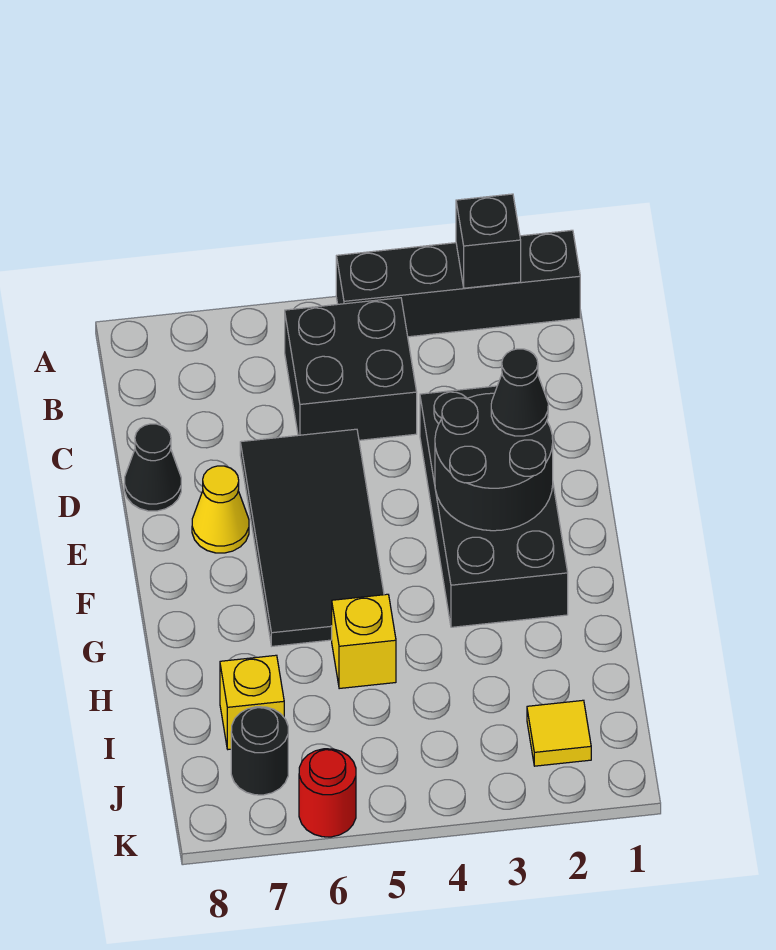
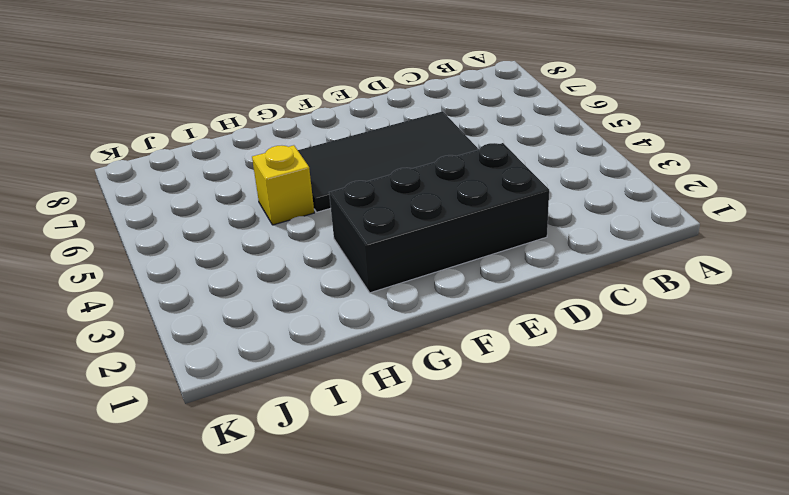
none -> black brick A1:A4 level 1
none -> black brick B4:C5 level 1
none -> black cone D8 level 1

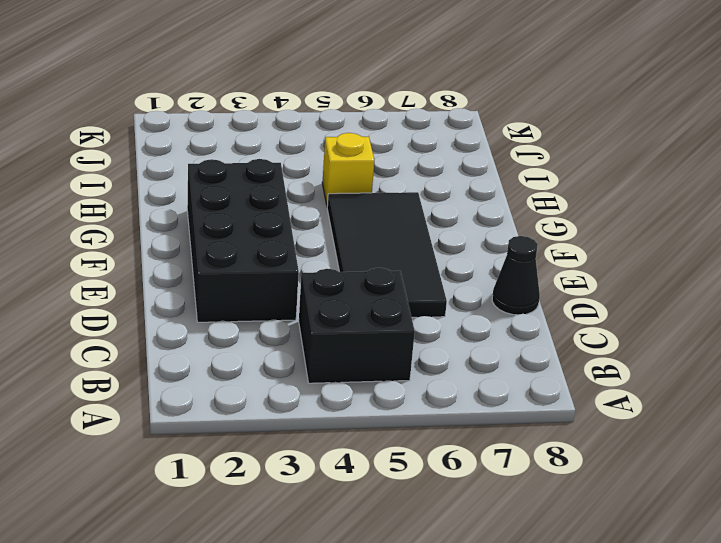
none -> black brick A1:A4 level 1
none -> yellow cone E7 level 1
none -> yellow brick I7 level 1

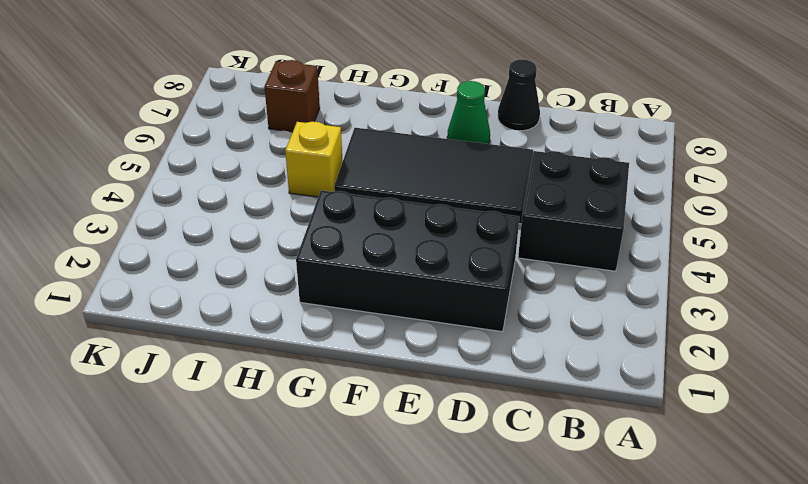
green cone E7 level 1 -> yellow cone E7 level 1
brown brick I7 level 1 -> yellow brick I7 level 1
none -> black brick A1:A4 level 1
none -> yellow tile J2 level 1
none -> black round brick J7 level 1

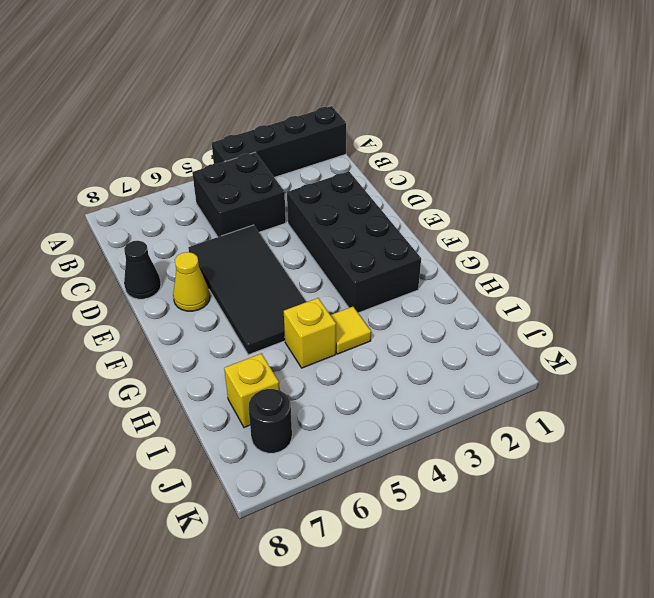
yellow tile H4 level 1 -> yellow tile J2 level 1
none -> red round brick K6 level 1
none -> black brick A2 level 2
none -> black round brick E2:F3 level 2

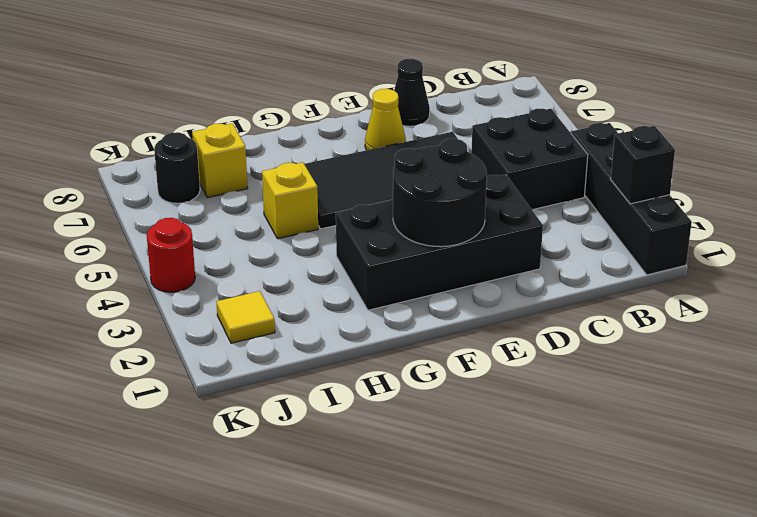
red round brick K4 level 1 -> red round brick K6 level 1
none -> black cone E2 level 3

